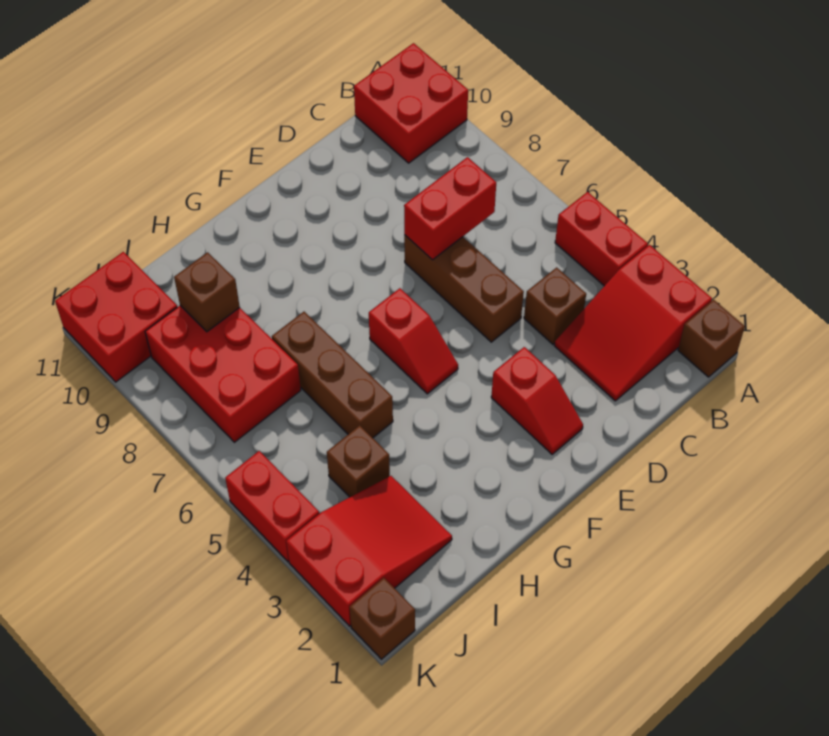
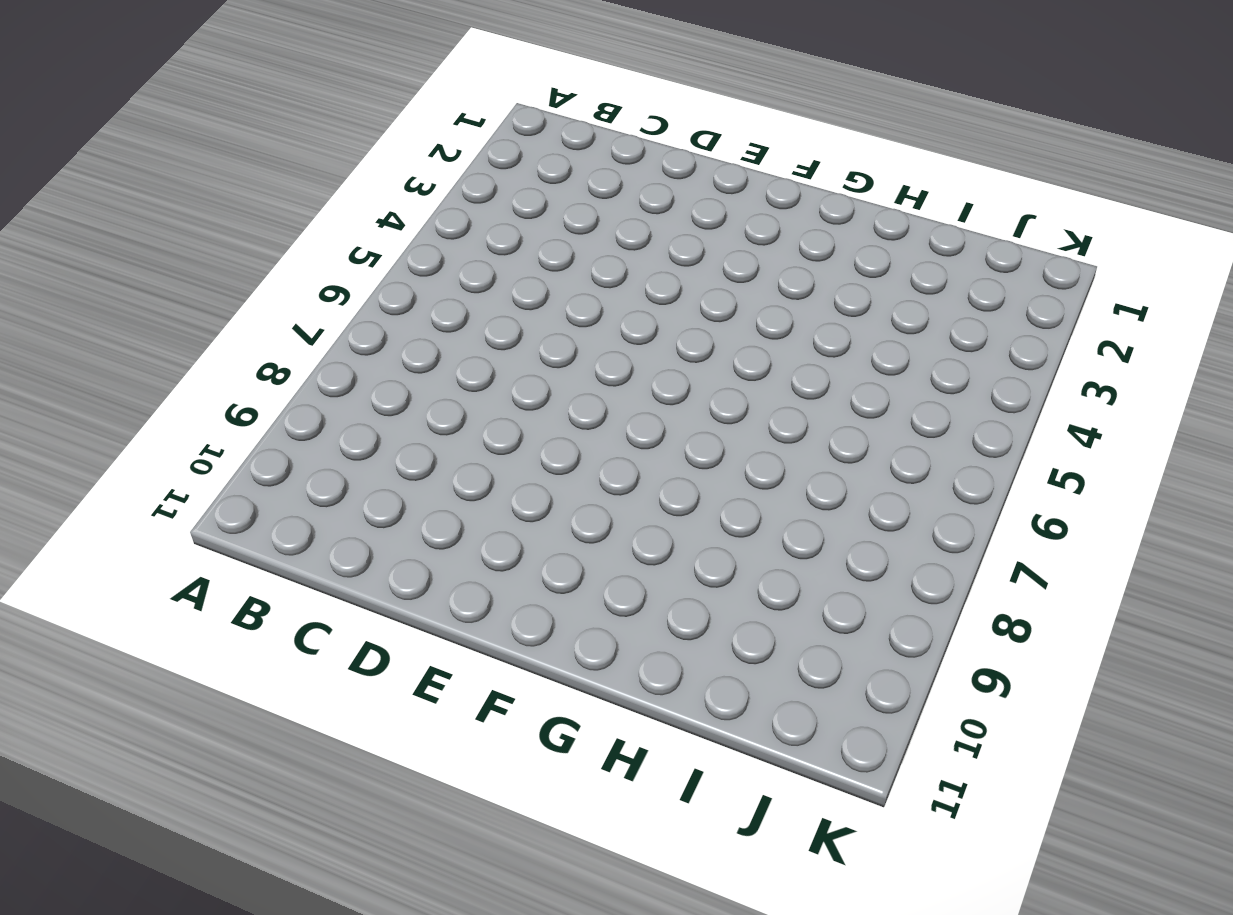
none -> brown brick A1 level 1
none -> red slope A2:C3 level 1 top A
none -> red brick A4:A5 level 1

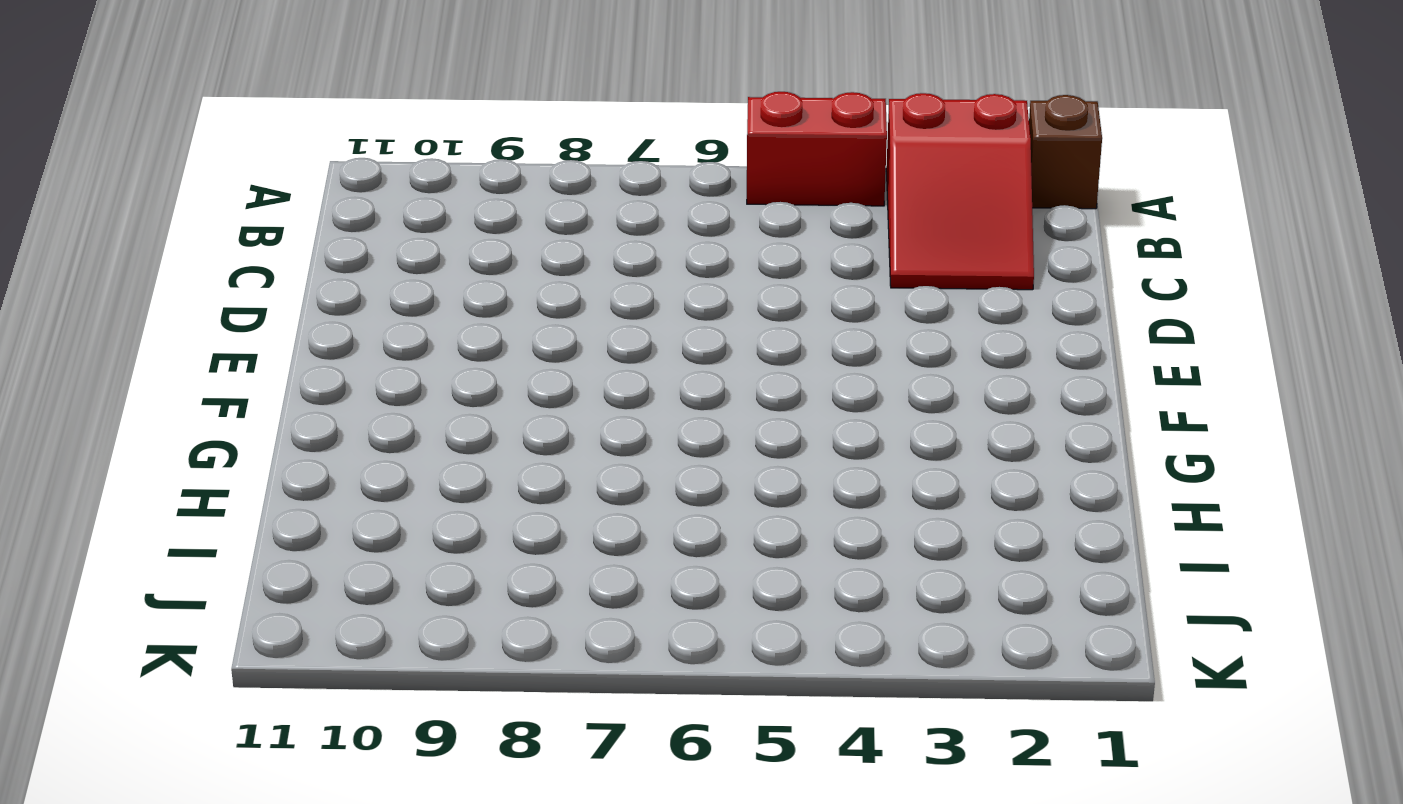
none -> red brick A10:B11 level 1
none -> brown brick C4 level 1
none -> brown brick D5:D7 level 1

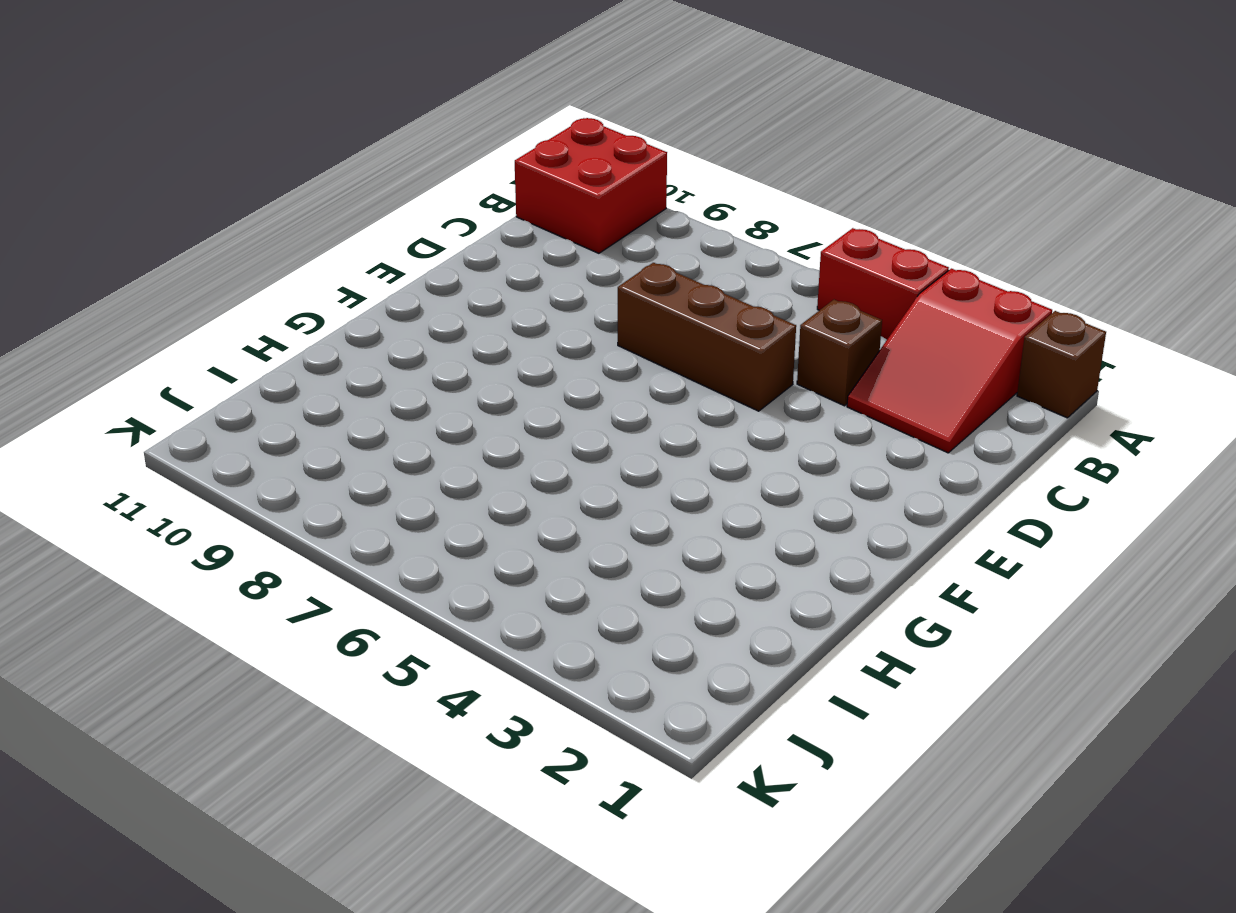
none -> red slope E2:E3 level 1 top 3
none -> red slope F5:F6 level 1 top 6
none -> brown brick H5:H7 level 1

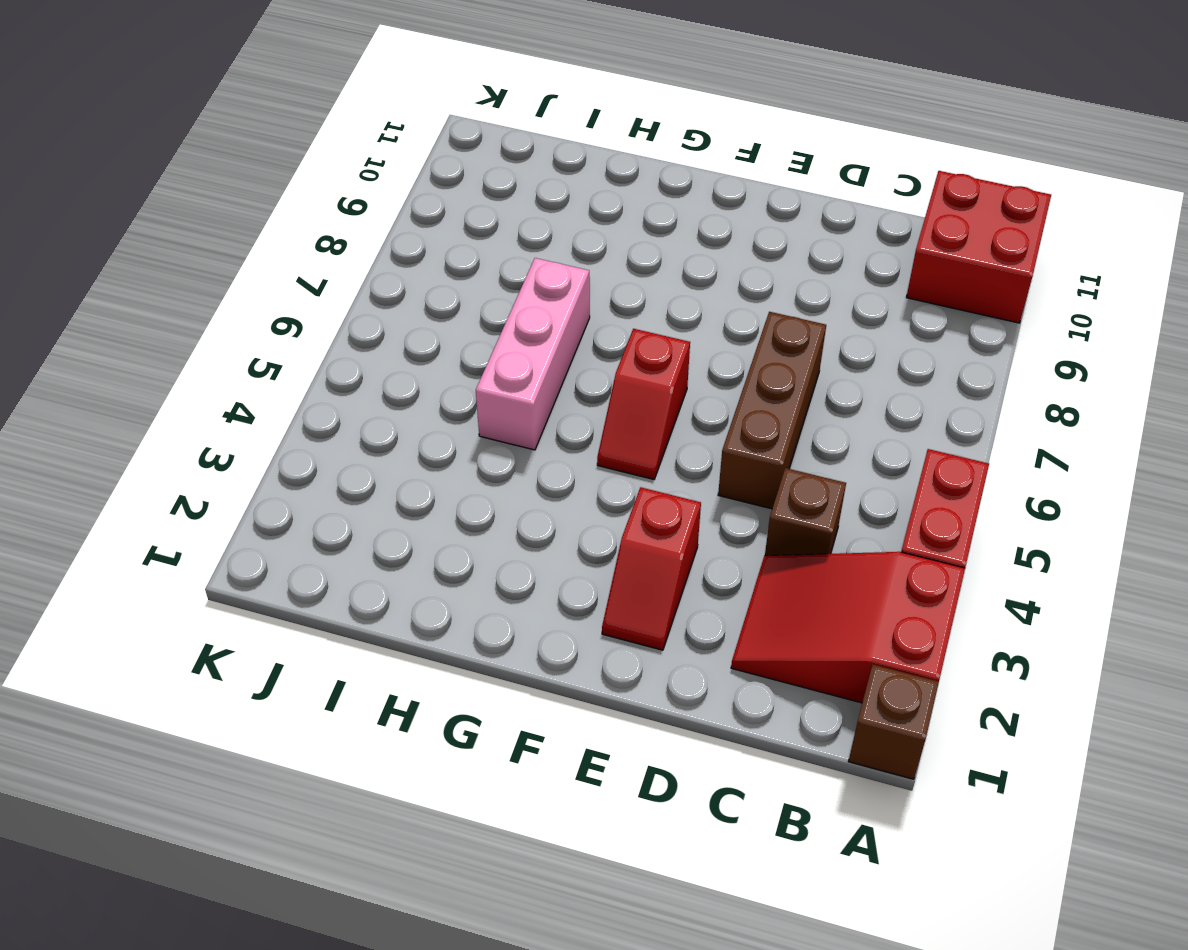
pink brick H5:H7 level 1 -> brown brick H5:H7 level 1
none -> red slope I2:K3 level 1 top K
none -> brown brick I4 level 1
none -> red brick I7:J9 level 1

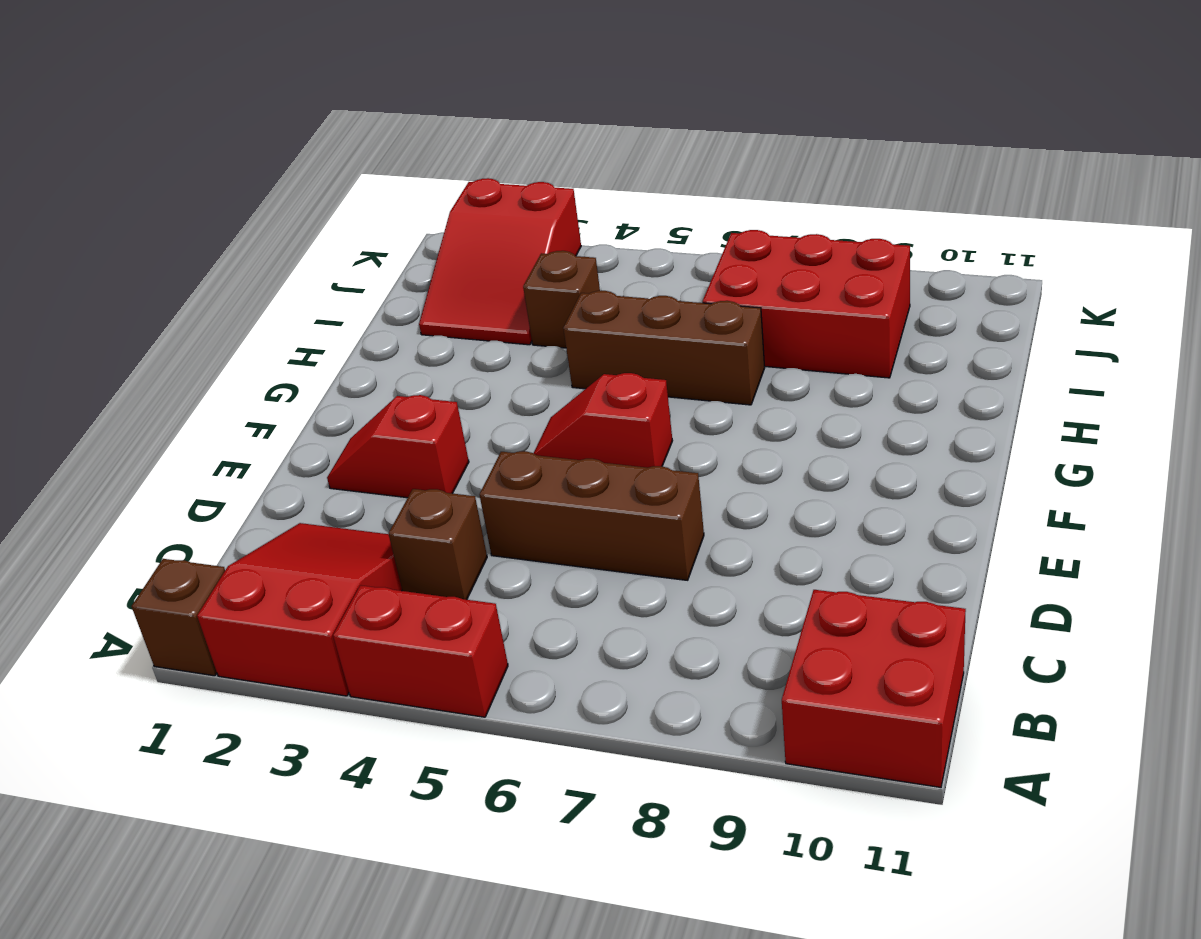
none -> red brick J10:K11 level 1
none -> brown brick K1 level 1
none -> red brick K4:K5 level 1

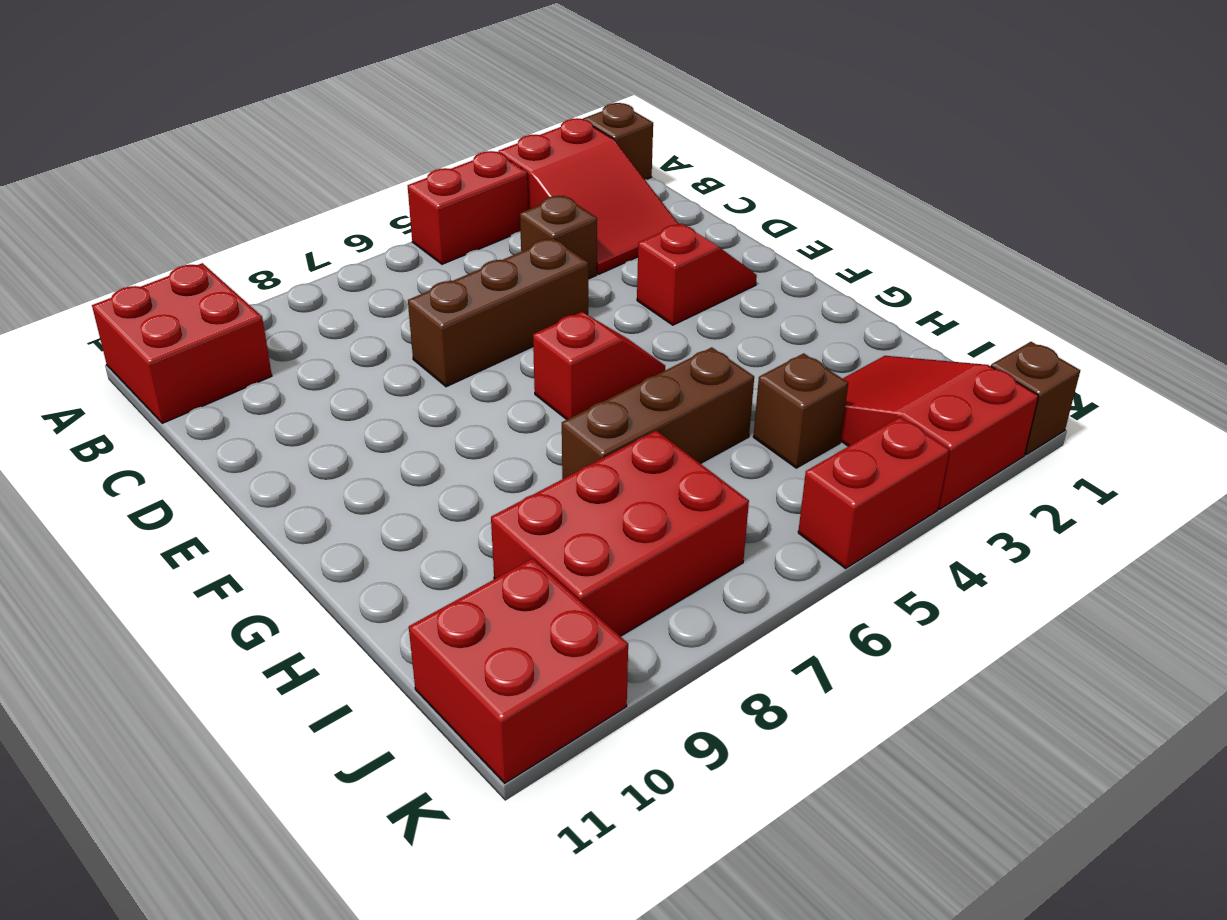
none -> red brick C7:D7 level 2
none -> brown brick I9 level 2

